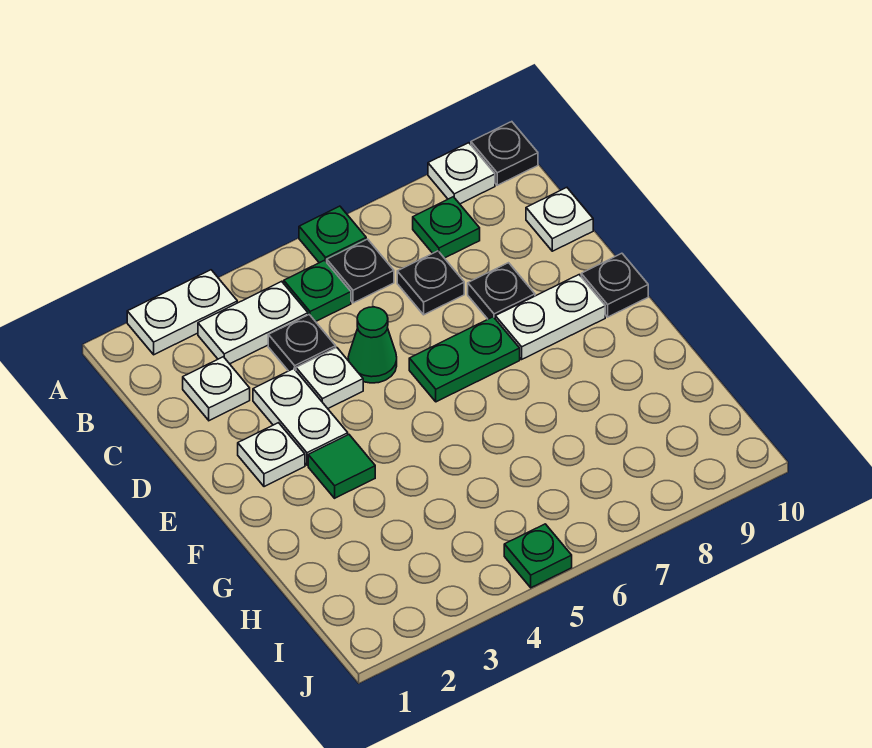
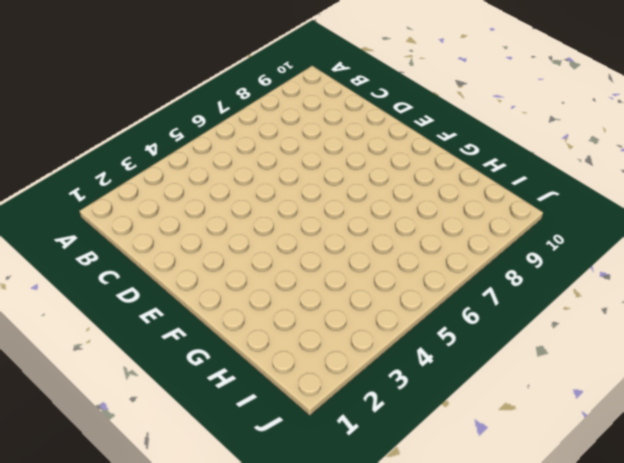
none -> white plate A2:A3 level 1
none -> green plate A6 level 1
none -> white plate A9 level 1

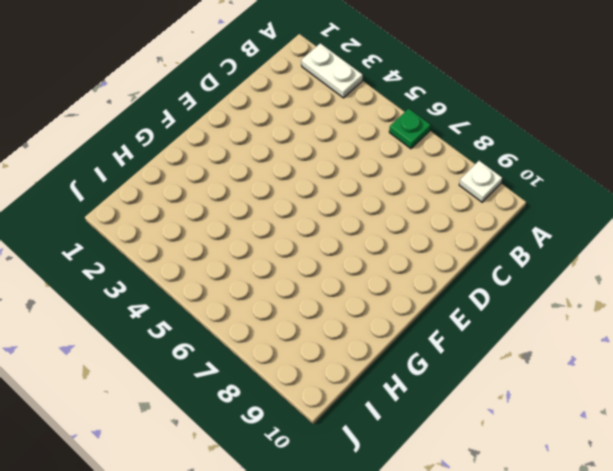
none -> black plate A10 level 1
none -> white plate B3:B4 level 1
none -> green plate B5 level 1

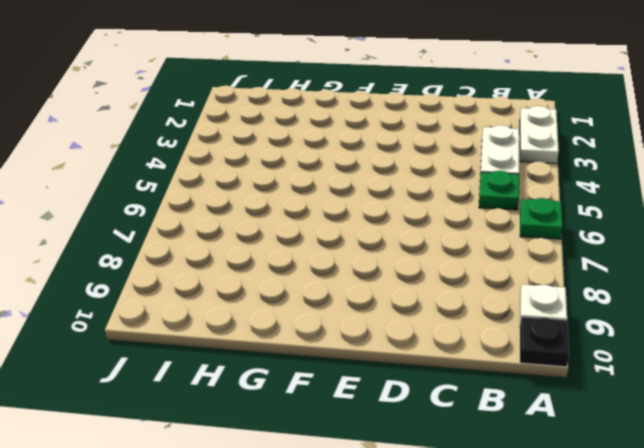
none -> black plate B6 level 1
none -> green plate B8 level 1
none -> white plate C2 level 1

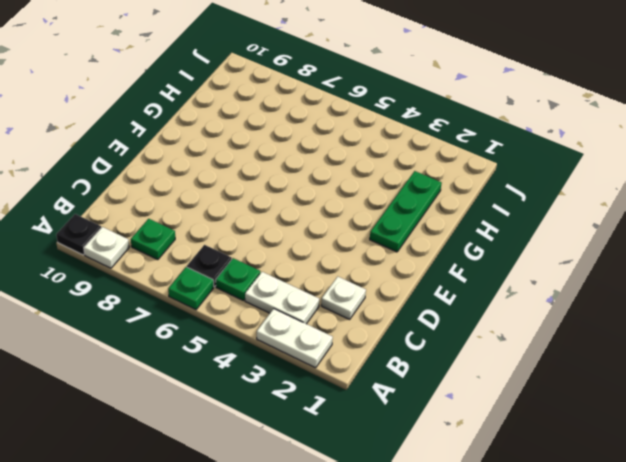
green plate F2:H2 level 1 -> none
none -> black plate C4 level 1
none -> black plate C7 level 1
none -> white plate C10 level 1

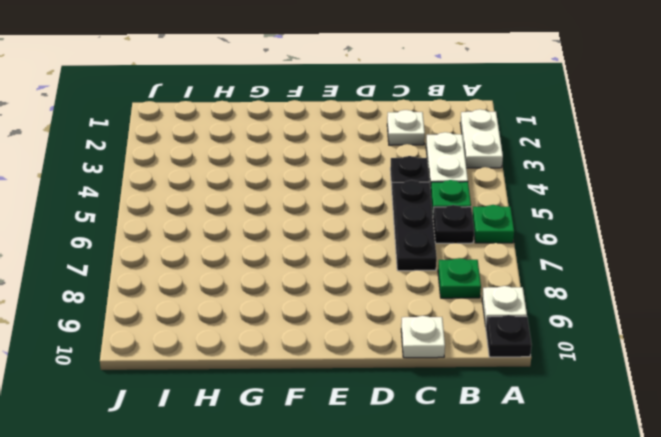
black plate C5:C7 level 1 -> black plate C7 level 1
none -> white plate D3:E3 level 1
none -> white plate D4 level 1
none -> green cone D5 level 1

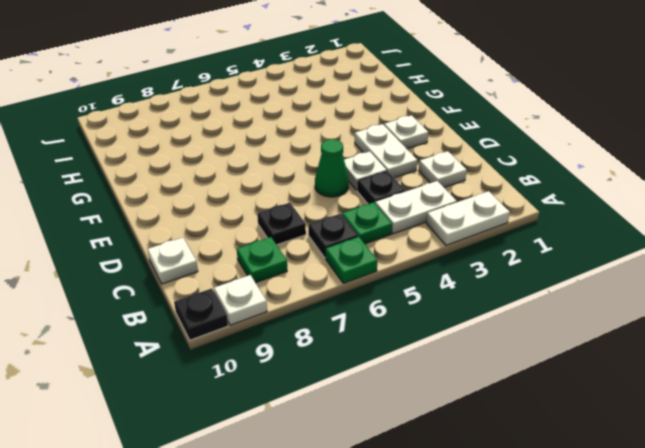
none -> black plate D8 level 1
none -> green plate E6:E7 level 1
none -> white plate E8:E9 level 1

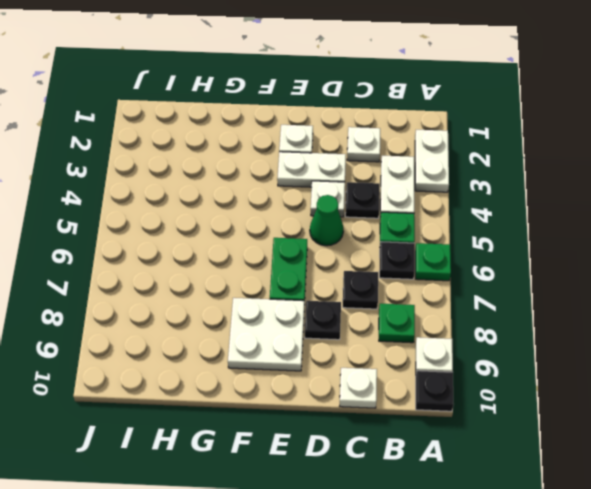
white plate E8:F9 level 1 -> white plate E8:E9 level 1
none -> black plate E10 level 1
none -> green tile F3 level 1
none -> green plate J5 level 1

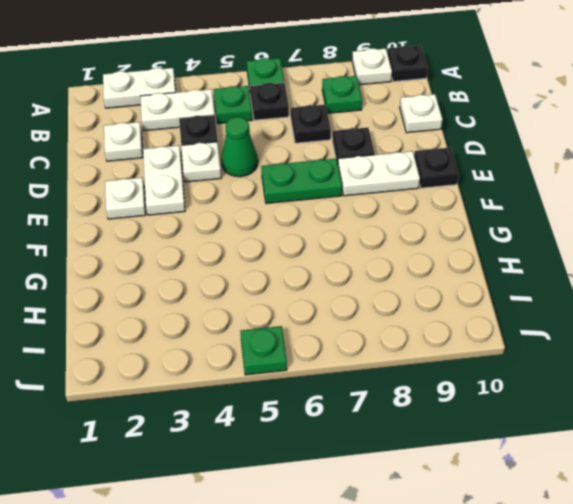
none -> green tile F3 level 1

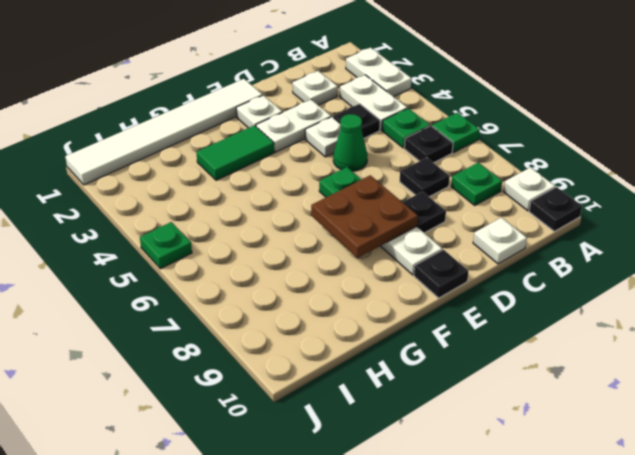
white tile E1:J1 level 1 -> none
brown plate E7:F8 level 2 -> none
green tile F3:G3 level 1 -> green tile F3 level 1

